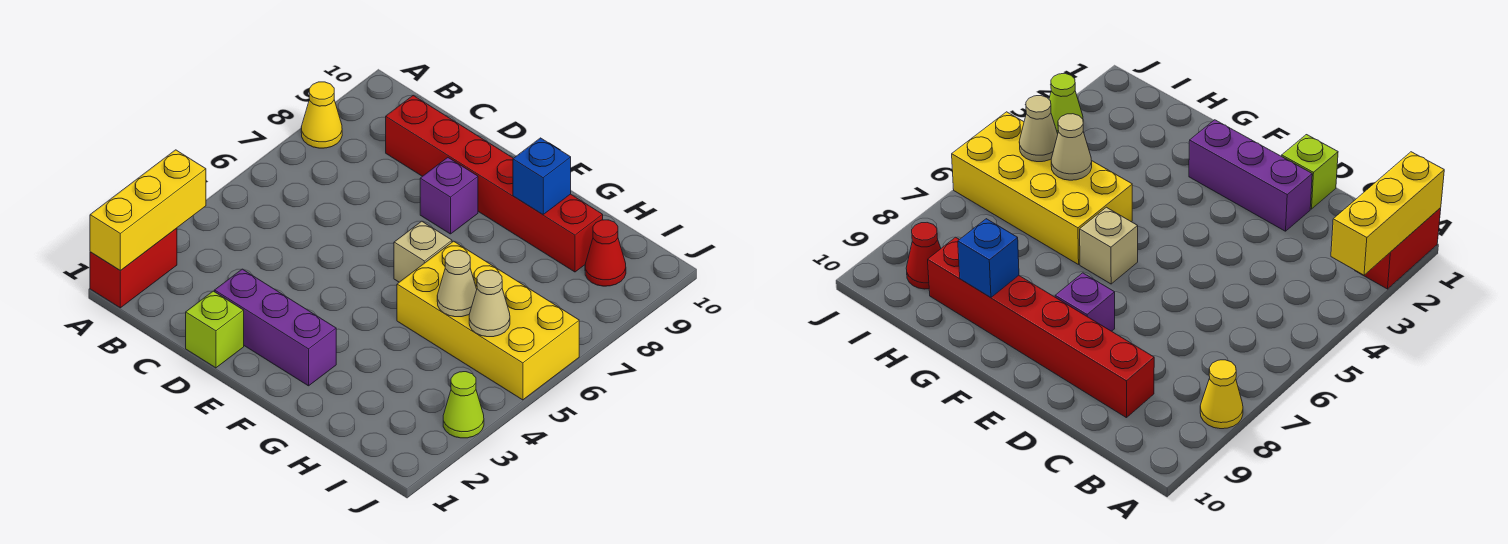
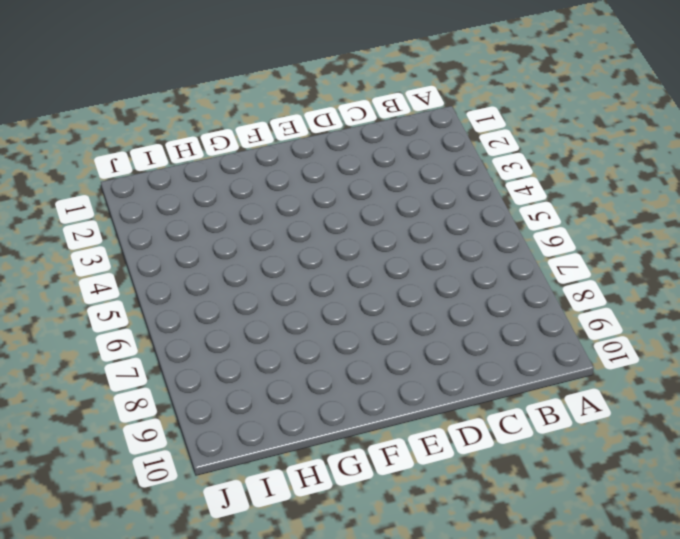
none -> red brick A1:A2 level 1
none -> yellow cone A8 level 1
none -> red brick C9:H9 level 1

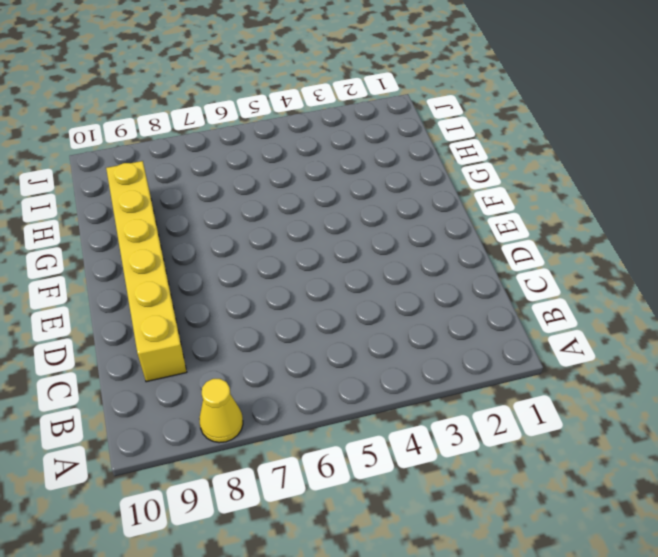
yellow brick C9:H9 level 1 -> red brick C9:H9 level 1
none -> red brick A1:A2 level 1
none -> lime brick D1 level 1
none -> purple brick D2:F2 level 1

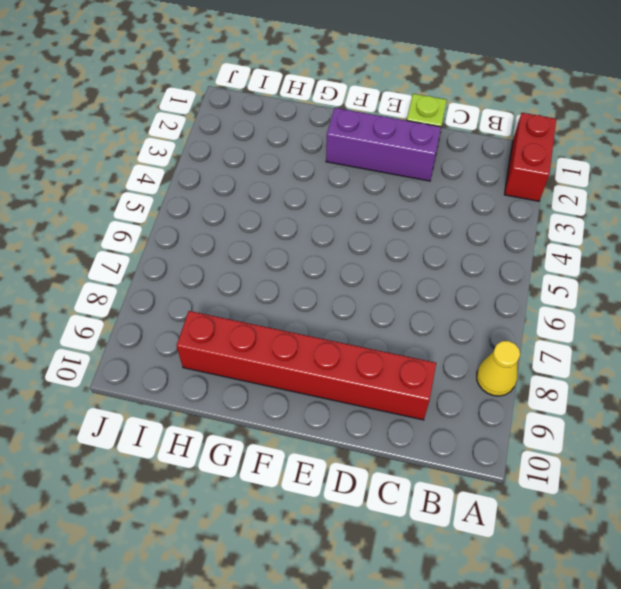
none -> purple brick E8 level 1
none -> tan brick F6 level 1
none -> yellow brick G5:J6 level 1

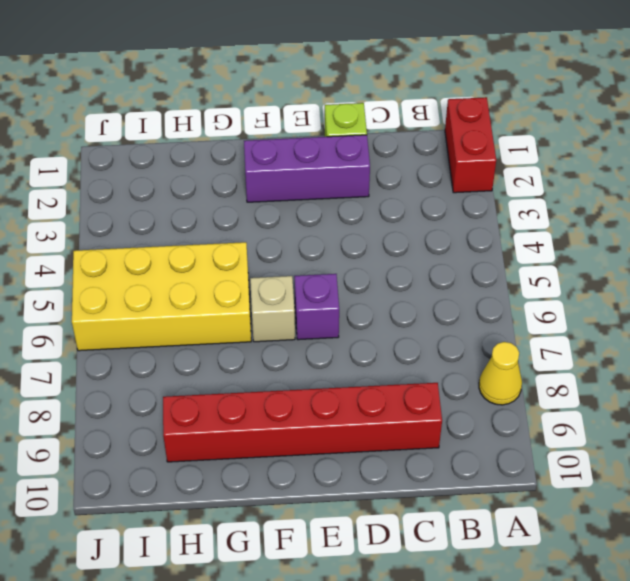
purple brick E6 level 1 -> purple brick E8 level 1
none -> red cone I9 level 1
none -> lime cone J3 level 1
none -> yellow brick A1:A3 level 2

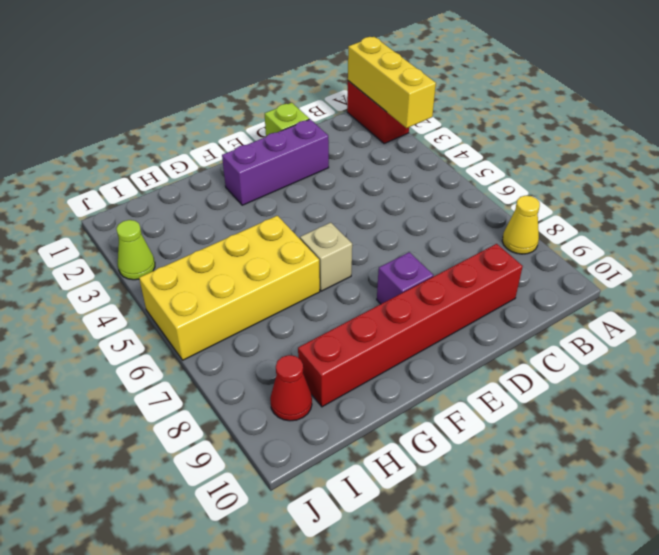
none -> blue brick G9 level 2
none -> tan cone H5 level 2
none -> tan cone I5 level 2

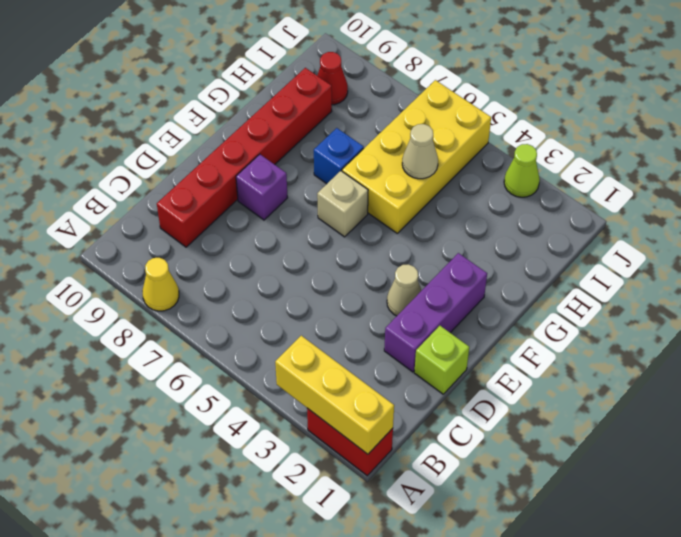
tan cone E3 level 1 -> tan cone I5 level 2
blue brick G7 level 1 -> blue brick G9 level 2

